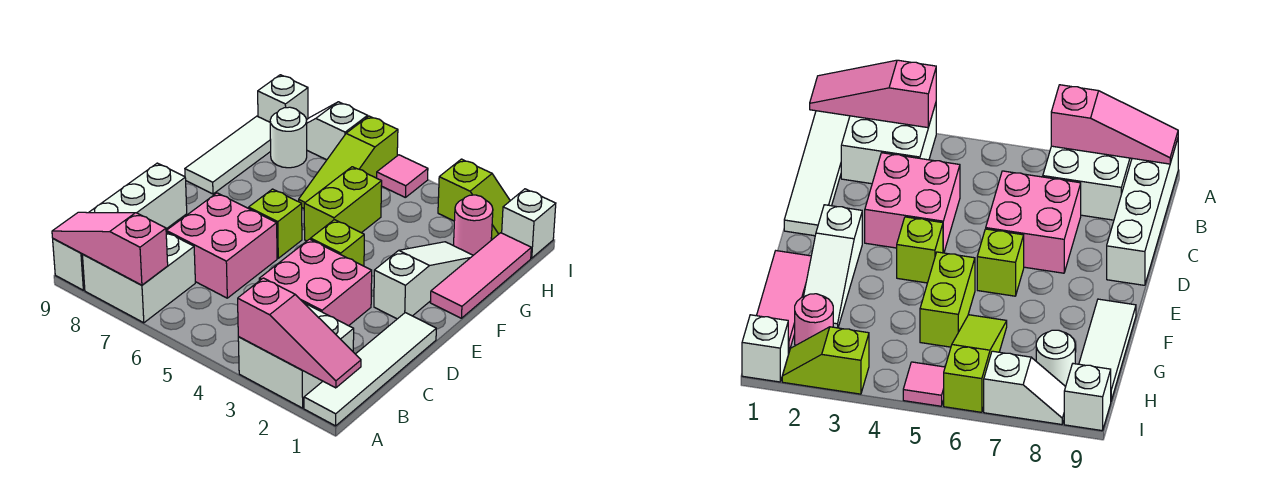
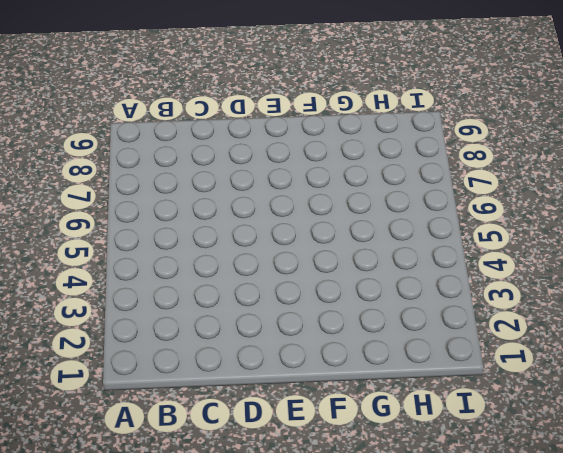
none -> white tile A1:D1 level 1
none -> white brick A2:B3 level 1
none -> white brick A7:B8 level 1

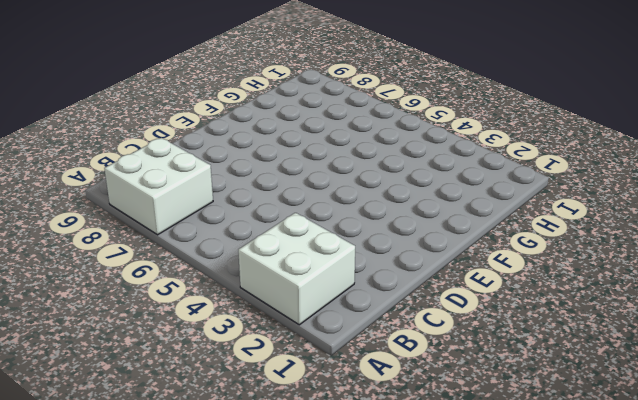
none -> white tile A1:D1 level 1
none -> white brick A9:D9 level 1
none -> pink brick C3:D4 level 1

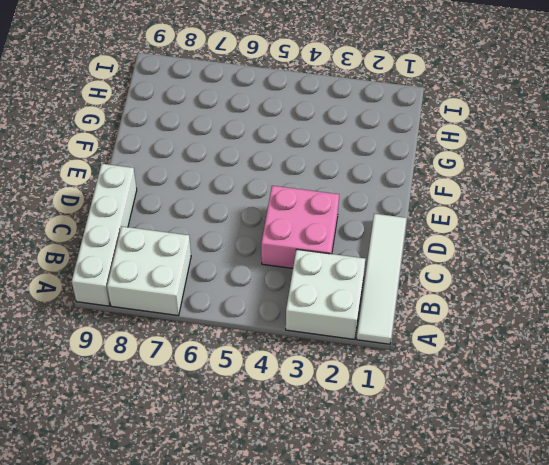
none -> pink brick C6:D7 level 1
none -> white slope E2:G2 level 1 top E
none -> lime brick E4 level 1

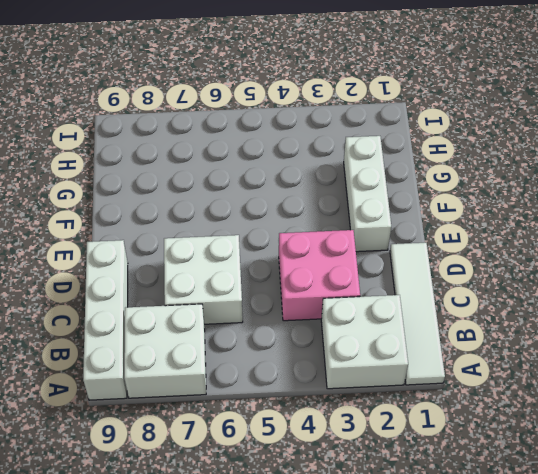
white brick C6:D7 level 1 -> pink brick C6:D7 level 1
white brick E2:G2 level 1 -> white slope E2:G2 level 1 top E
none -> lime brick E4 level 1
none -> lime brick E6 level 1
none -> pink tile F1:H1 level 1

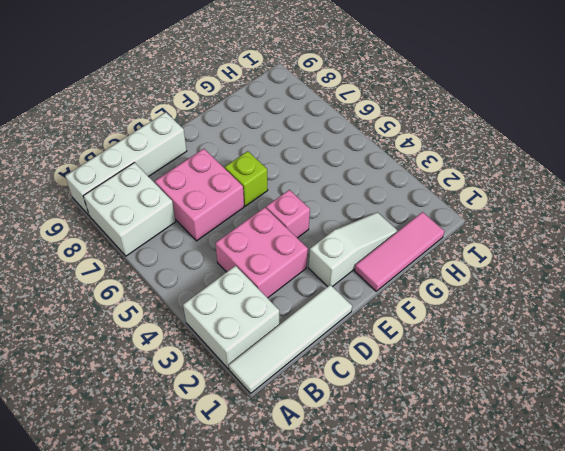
pink brick E4 level 1 -> lime brick E4 level 1
none -> lime brick F5:G5 level 1
none -> white tile F9:H9 level 1
none -> lime slope G6:I6 level 1 top I

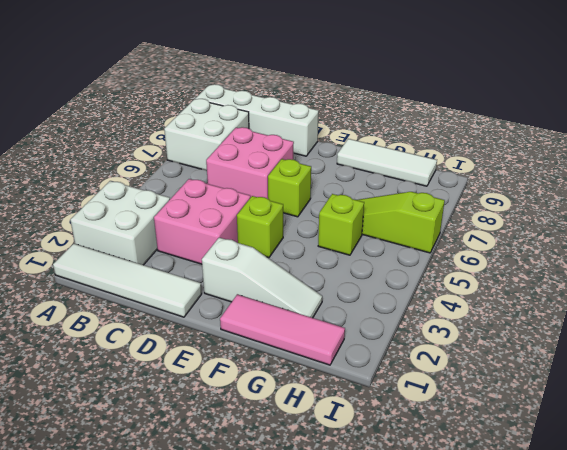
lime brick G5 level 1 -> lime brick F5:G5 level 1
none -> pink round brick H2 level 1
none -> white round brick H8 level 1
none -> white brick I1 level 1

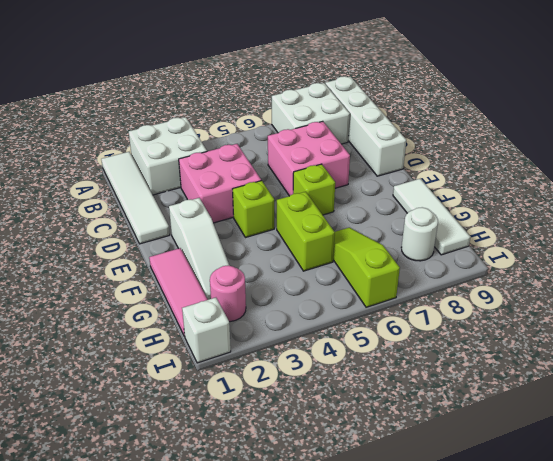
none -> lime slope I2:I3 level 1 top 3
none -> pink tile I5 level 1
none -> white slope I7:I8 level 1 top 7

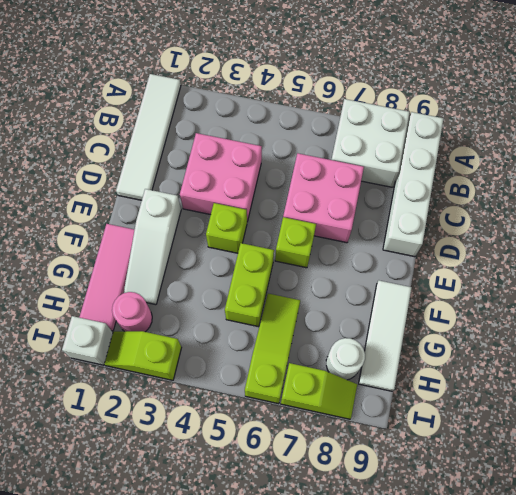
lime slope I7:I8 level 1 top 7 -> white slope I7:I8 level 1 top 7
none -> white brick A2:B3 level 1
none -> pink tile I5 level 1
none -> white brick I9 level 1

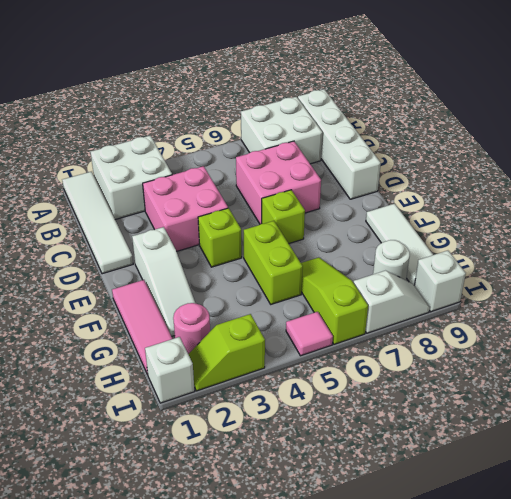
none -> pink slope A1:A3 level 2 top 3
none -> pink slope A7:A9 level 2 top 7

